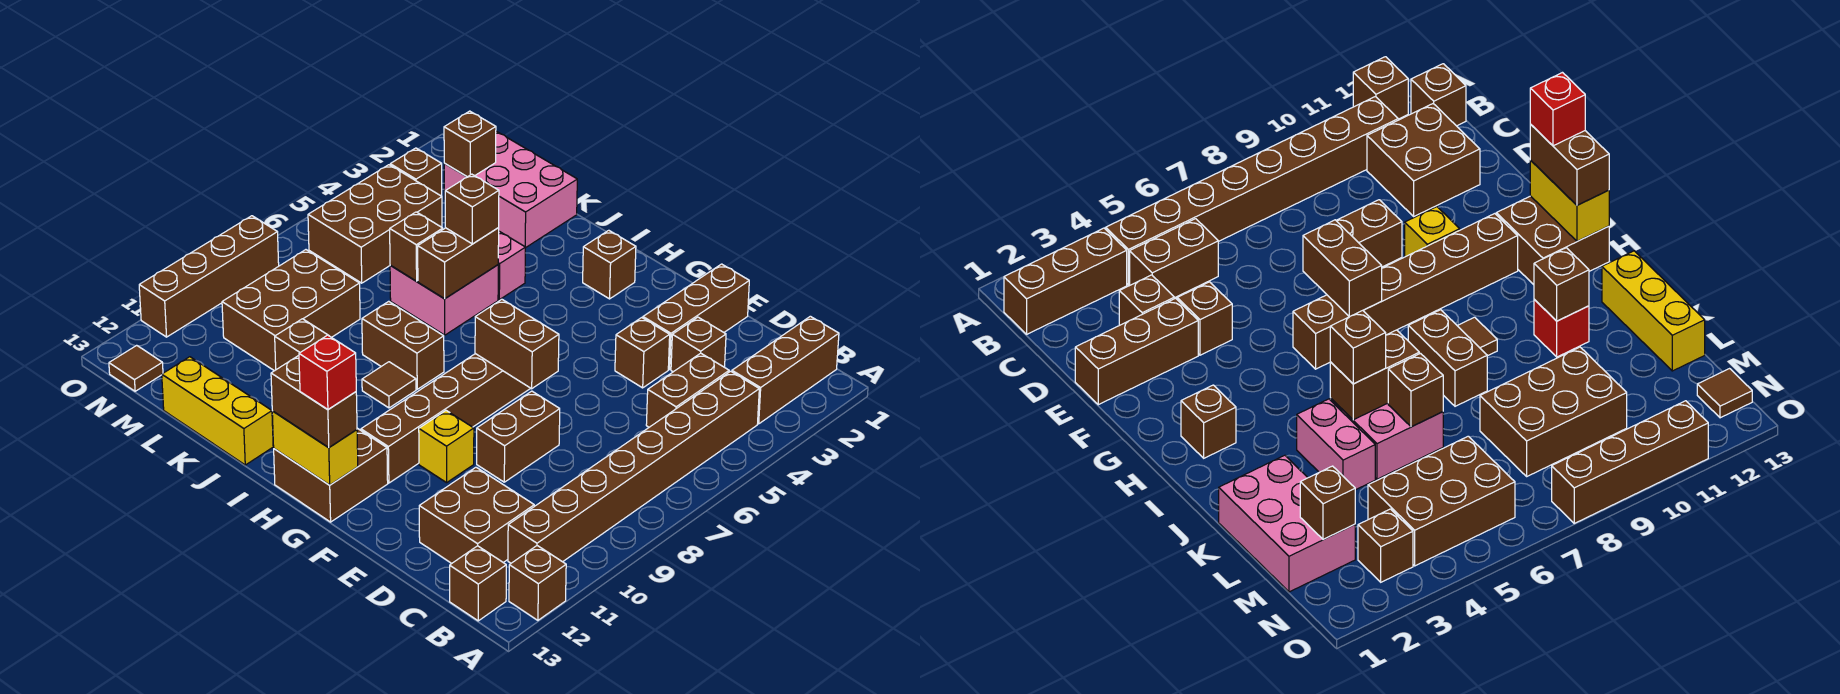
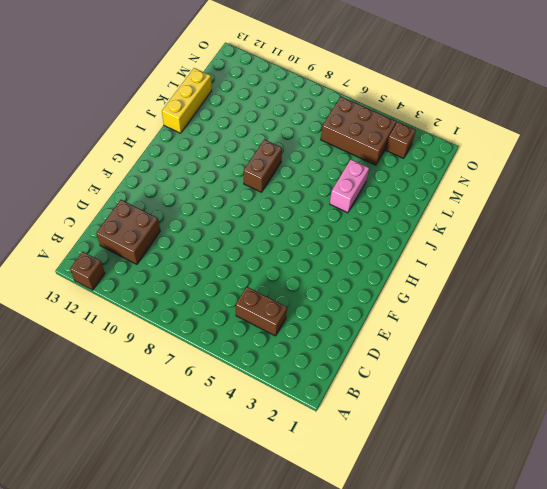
none -> brown brick B1:B3 level 1
none -> brown brick B4:B11 level 1
none -> brown brick B13 level 1
none -> brown brick D3 level 1

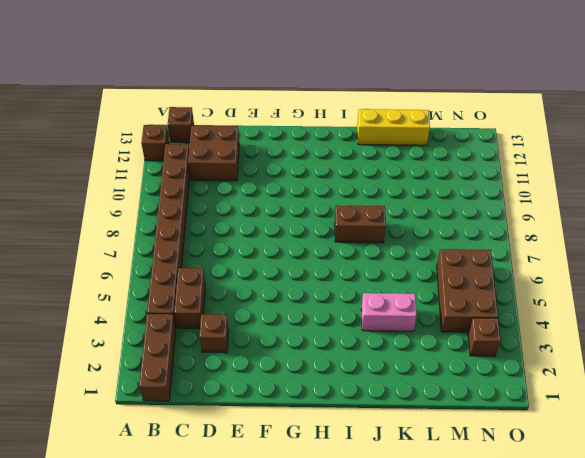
none -> brown brick E1:E3 level 1
none -> brown brick E4 level 1
none -> brown brick E8:E9 level 1
none -> yellow brick F10 level 1

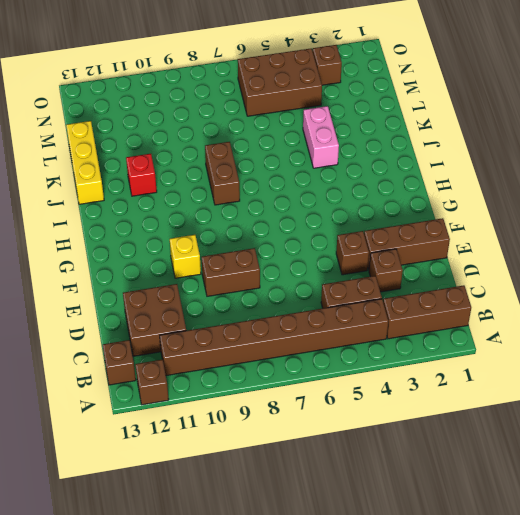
none -> brown brick G6:G11 level 1
none -> brown brick G12:H13 level 1
none -> brown brick H2 level 1
none -> brown tile I9 level 1

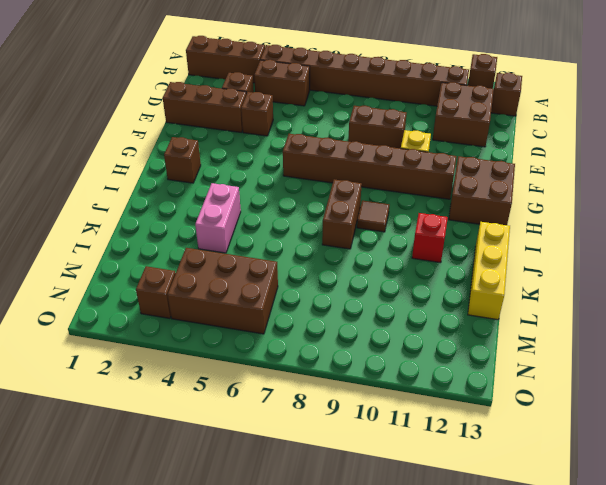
none -> pink brick J5:K6 level 1
none -> pink brick K1:M2 level 1
none -> brown brick L8:M10 level 1
none -> brown tile N13 level 1

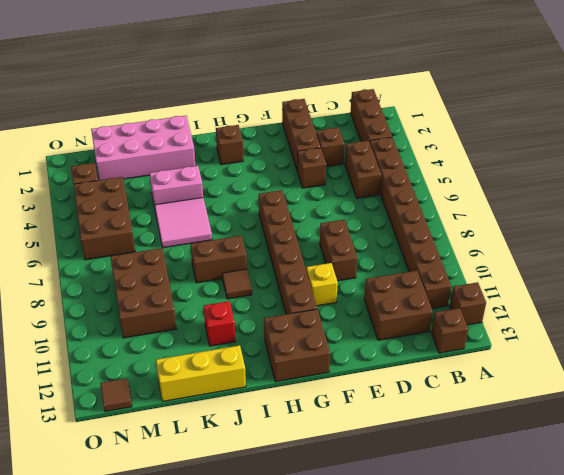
pink brick J1:M2 level 1 -> pink brick K1:M2 level 1
pink tile J5:K6 level 1 -> pink brick J5:K6 level 1
none -> brown brick O8:O11 level 1
none -> brown brick F7:G7 level 2
none -> yellow brick G13:H13 level 2
none -> brown brick J5:J6 level 2

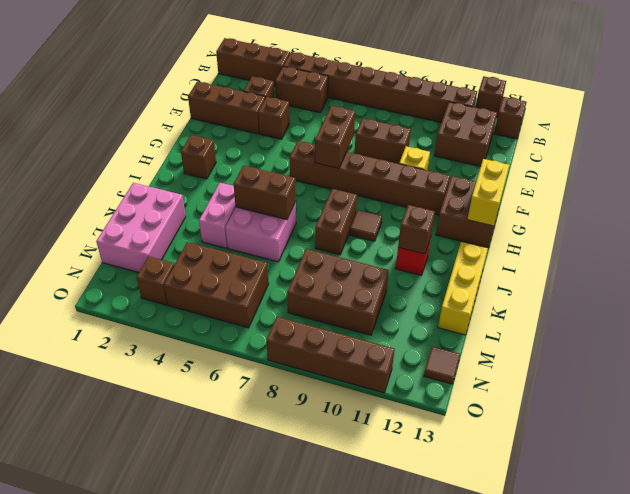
none -> brown brick K6 level 2
none -> brown brick M2 level 2
none -> brown brick G13:H13 level 3
none -> brown brick J5 level 3

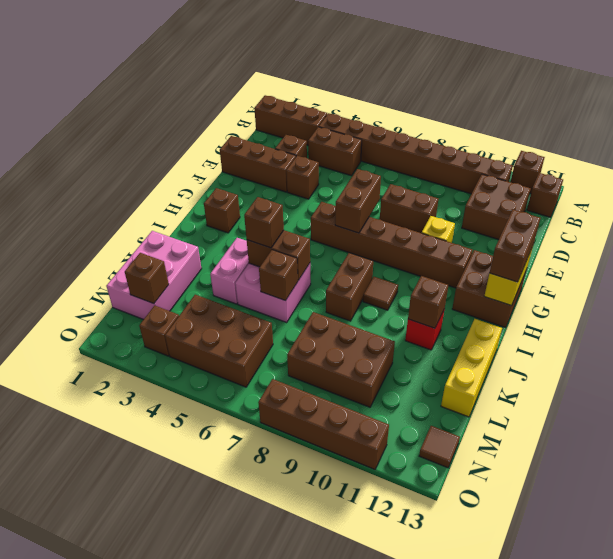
none -> red brick G13 level 4

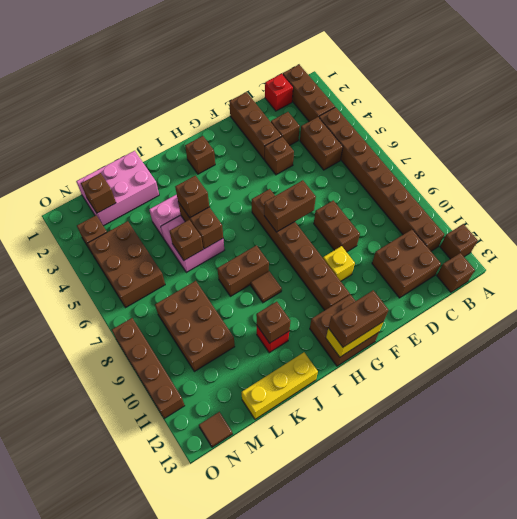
red brick C1 level 1 -> red brick G13 level 4

